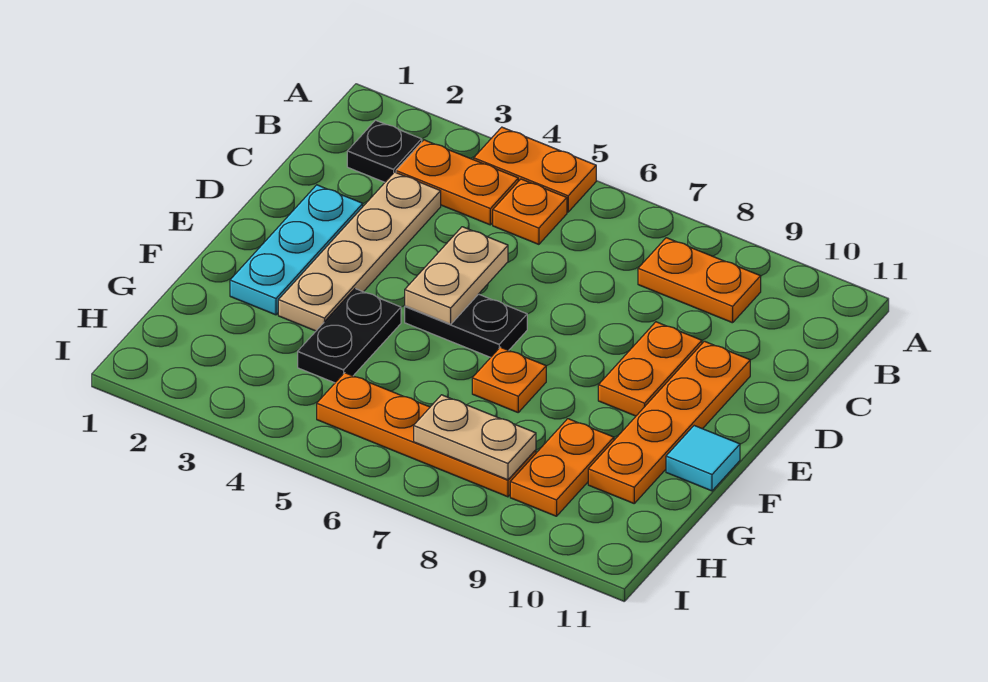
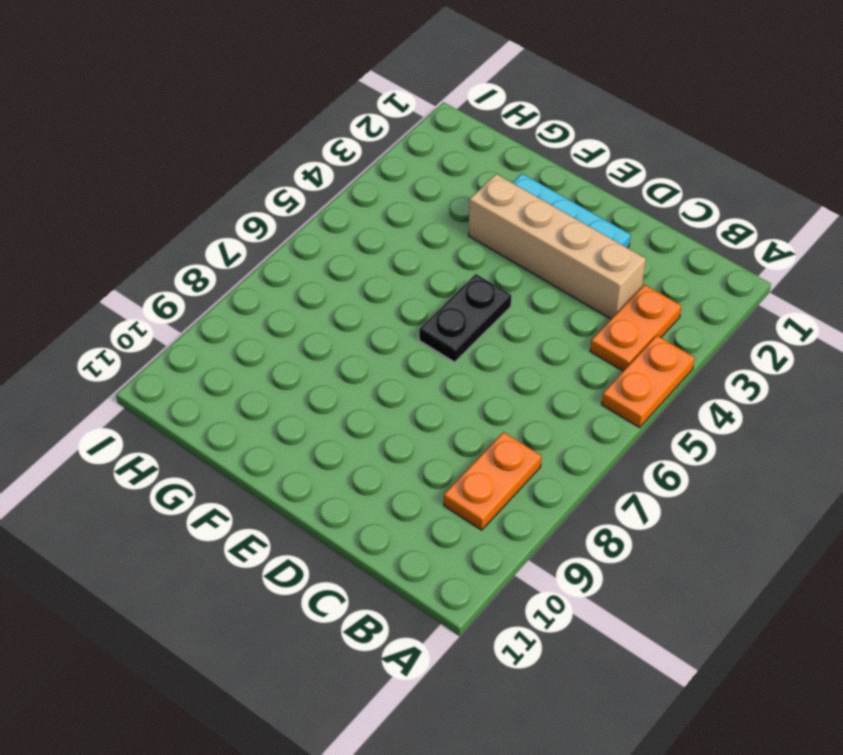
tan brick C3:F3 level 1 -> tan plate C3:F3 level 1
none -> black plate B2 level 1
none -> orange plate B5 level 1
none -> orange plate D9:E9 level 1

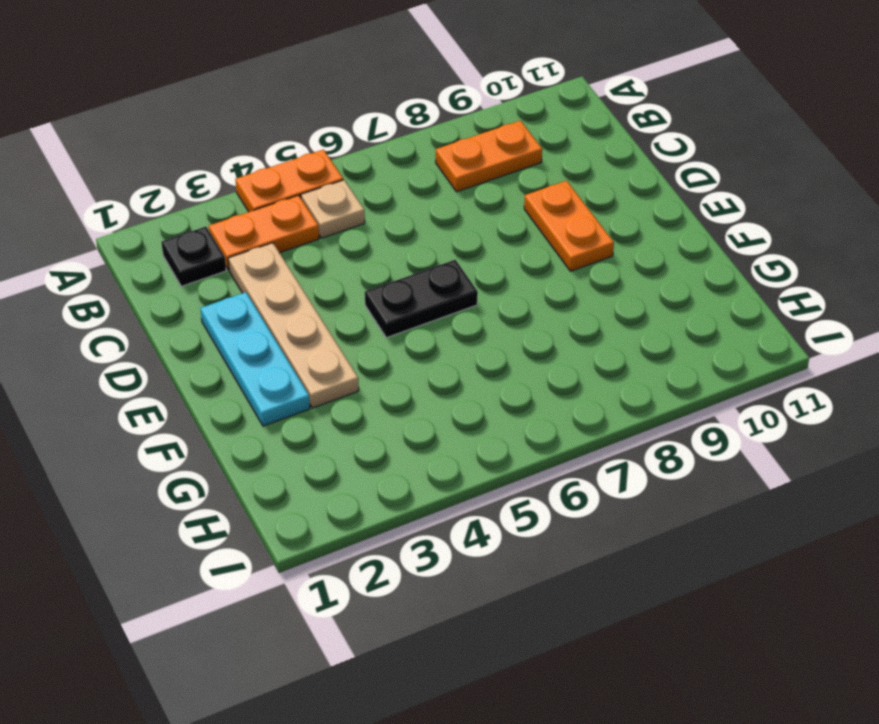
tan plate B5 level 1 -> orange plate B5 level 1
none -> orange plate D10:G10 level 1
none -> black plate F4:G4 level 1
none -> orange plate F7 level 1

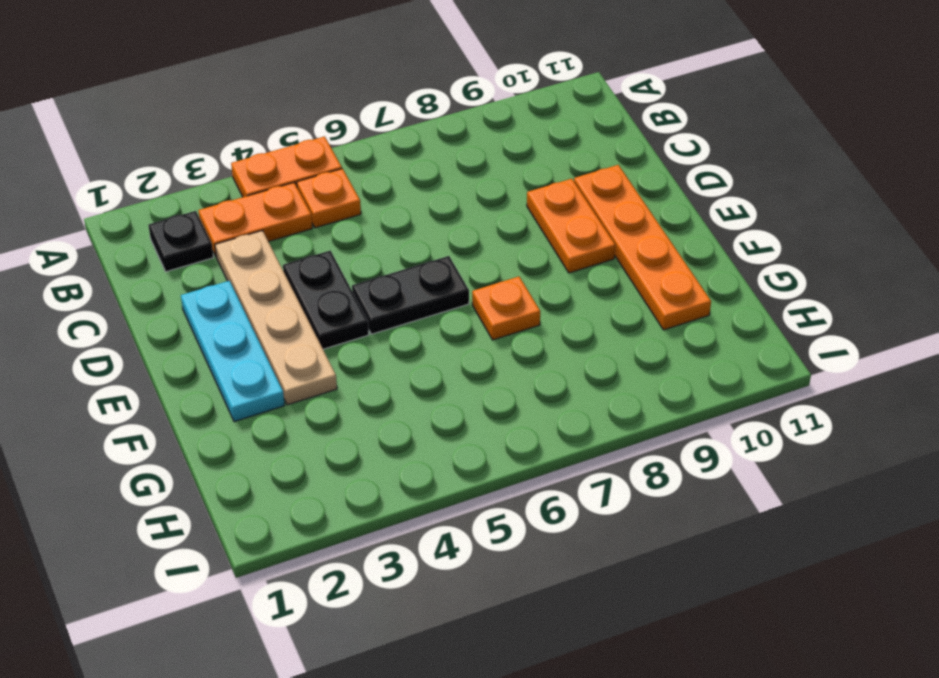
black plate D4:E4 level 1 -> black plate F4:G4 level 1
none -> orange plate B8:B9 level 1
none -> cyan tile F11 level 1
none -> orange plate G9:H9 level 1

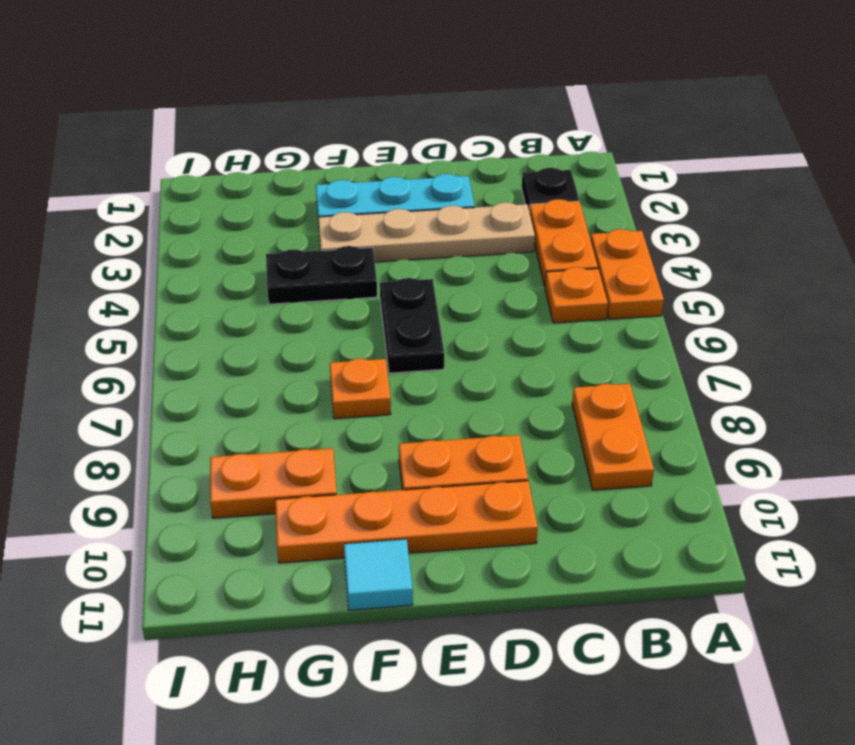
none -> orange plate H5:H8 level 1
none -> tan plate D5:E5 level 2
none -> tan plate H7:H8 level 2

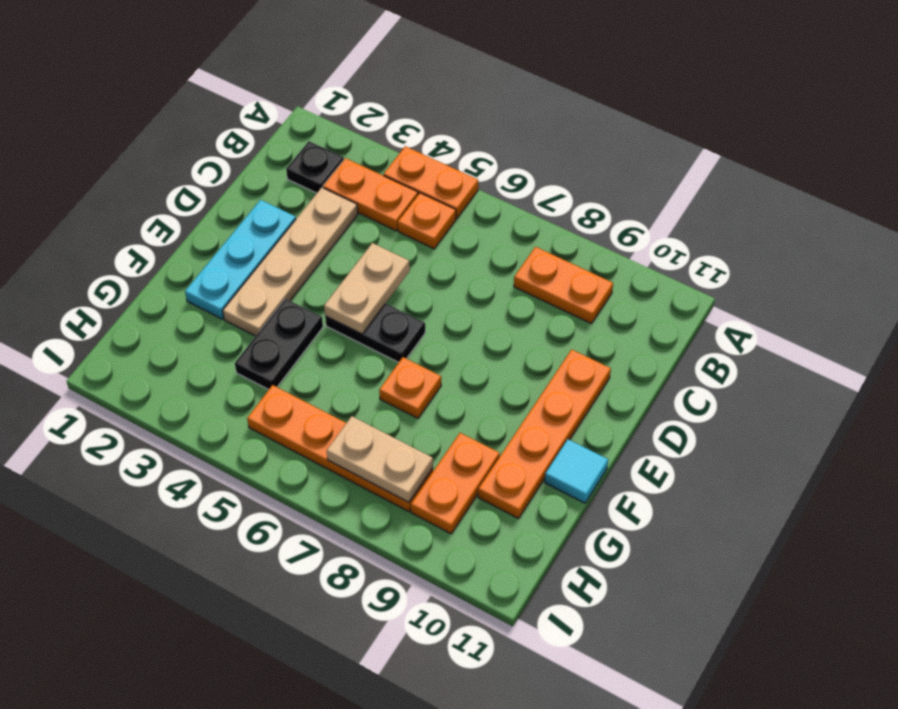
none -> orange plate D9:E9 level 1

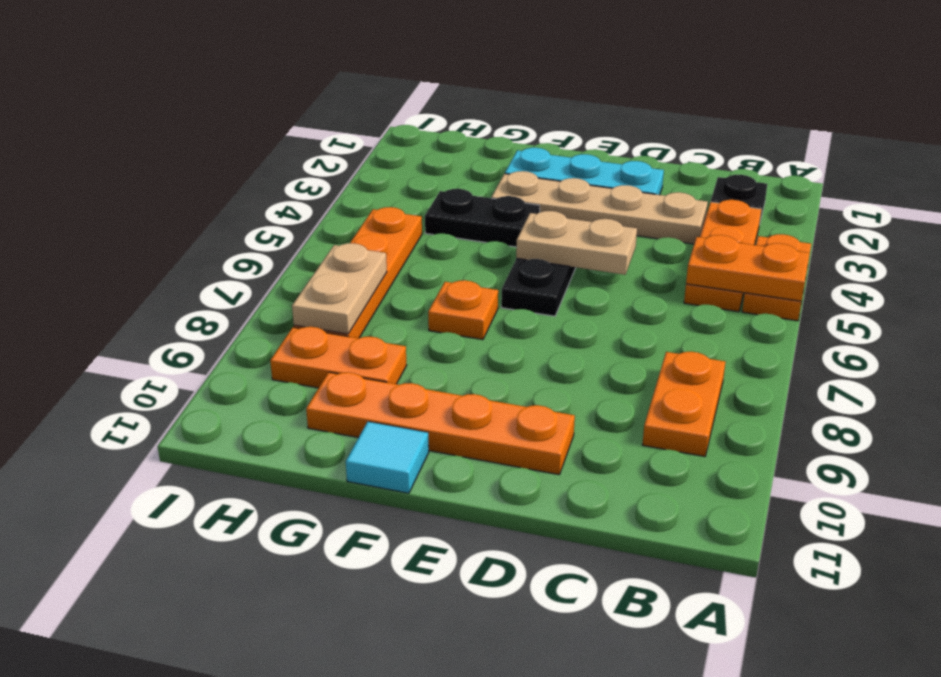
orange plate A5:B5 level 2 -> orange plate D9:E9 level 1

